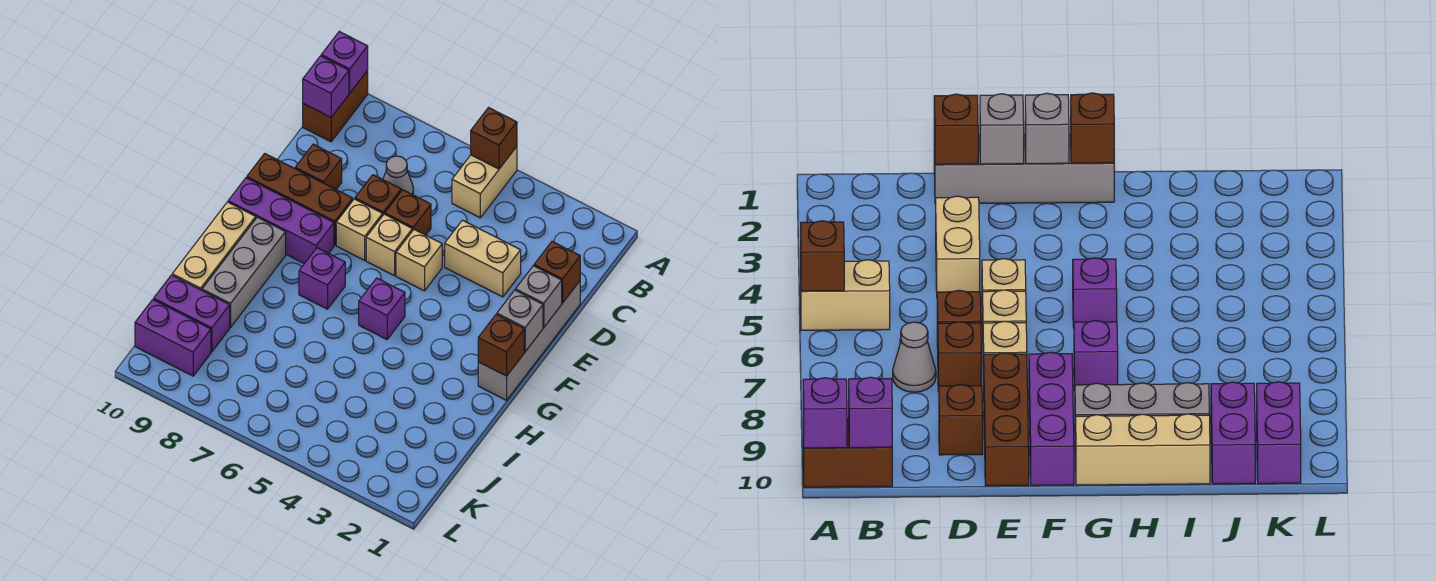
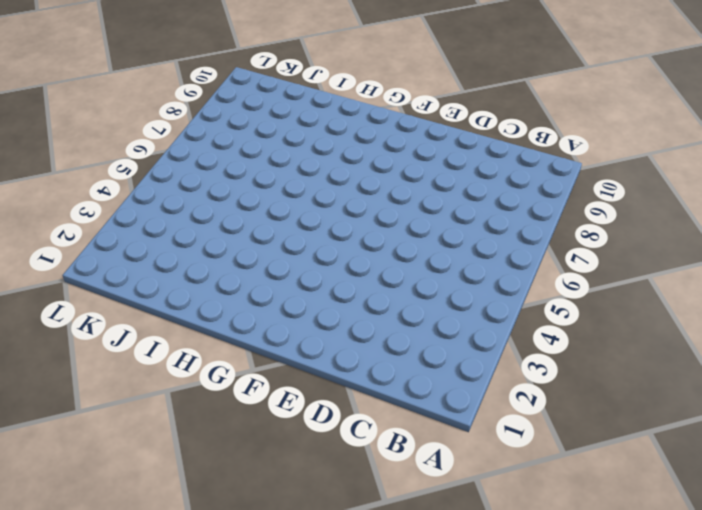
none -> tan brick A5:B5 level 1
none -> brown brick A10:B10 level 1
none -> grey cone C7 level 1

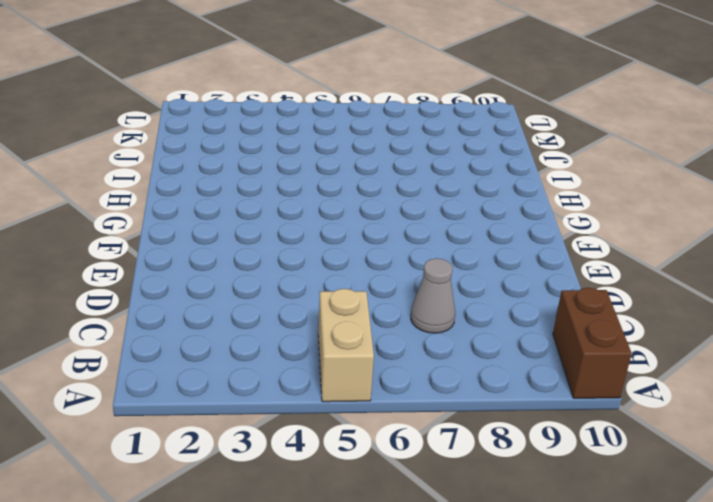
none -> grey brick D1:G1 level 1
none -> tan brick D3:D4 level 1
none -> brown brick D6 level 1

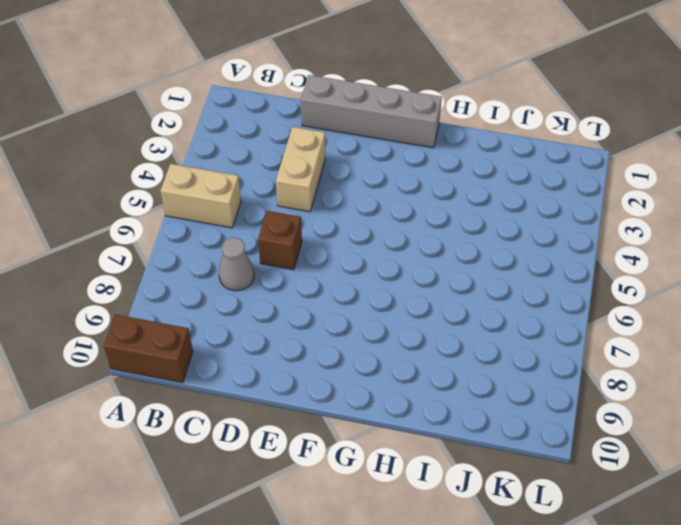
none -> brown brick D7 level 1
none -> brown brick D9 level 1
none -> tan brick E5 level 1

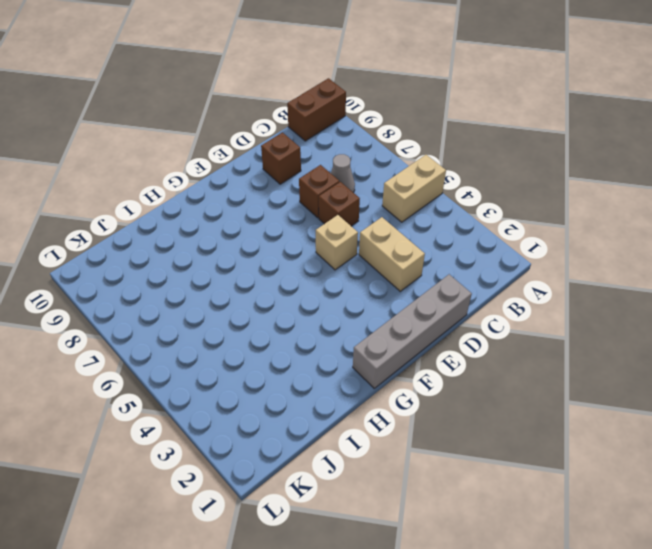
none -> tan brick E6 level 1
none -> tan brick E7 level 1
none -> brown brick E8:E10 level 1

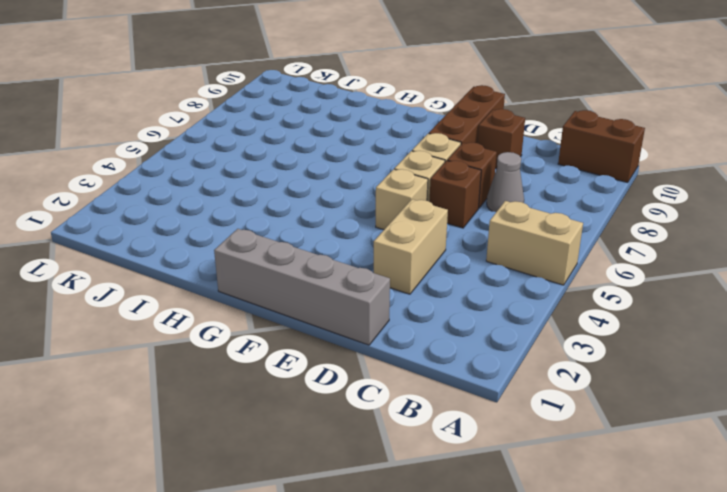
none -> purple brick F8:F10 level 1
none -> purple brick G5 level 1
none -> purple brick G7 level 1

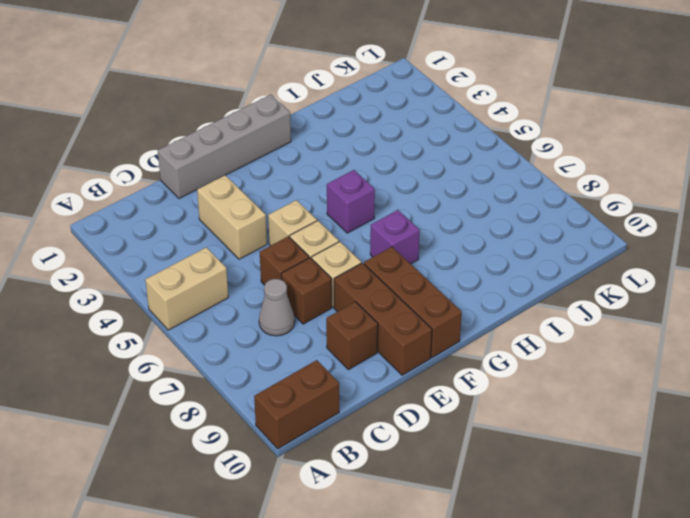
brown brick F8:F10 level 1 -> purple brick F8:F10 level 1
none -> grey brick G9:I9 level 1
none -> tan brick G10:I10 level 1
none -> purple brick J9:J10 level 1

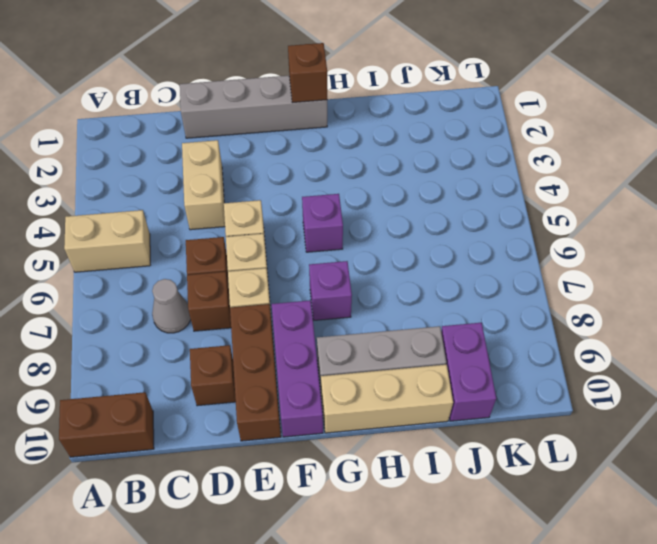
none -> purple brick K9:K10 level 1
none -> brown brick A5 level 2
none -> purple brick A10 level 2

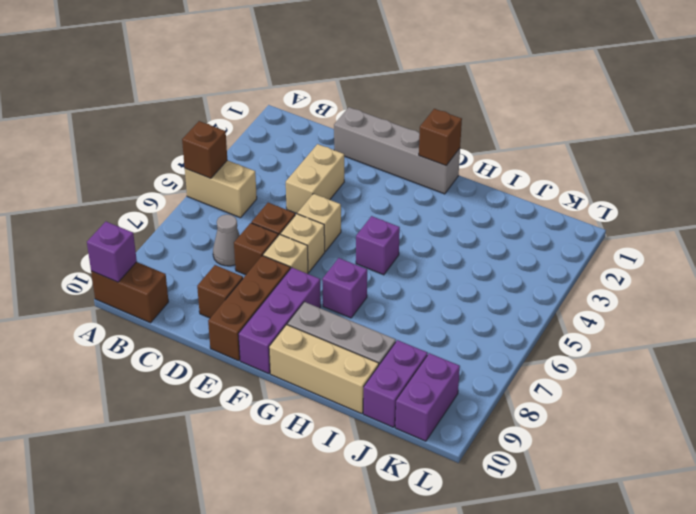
none -> purple brick B10 level 2
none -> brown brick D1 level 2
none -> grey brick E1 level 2

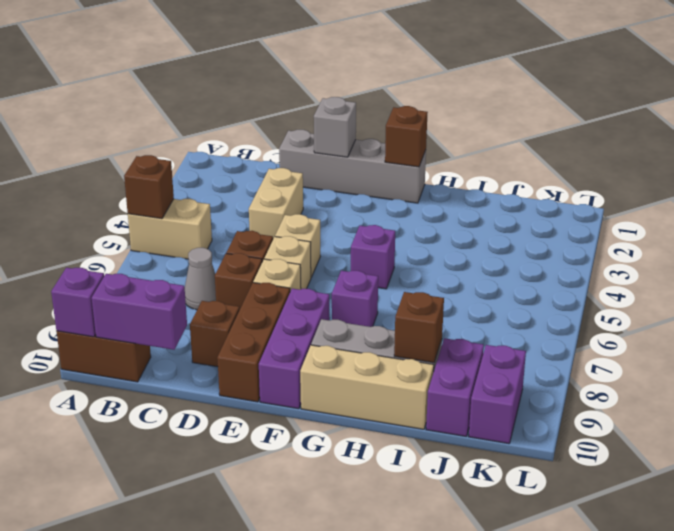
purple brick B10:C10 level 2 -> purple brick B10 level 2
brown brick I9 level 2 -> brown brick D1 level 2
none -> grey brick F1 level 2

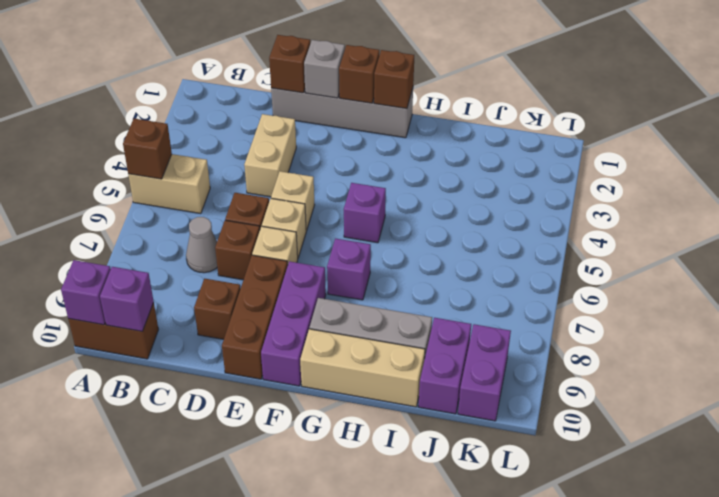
brown brick F1 level 2 -> grey brick F1 level 2

